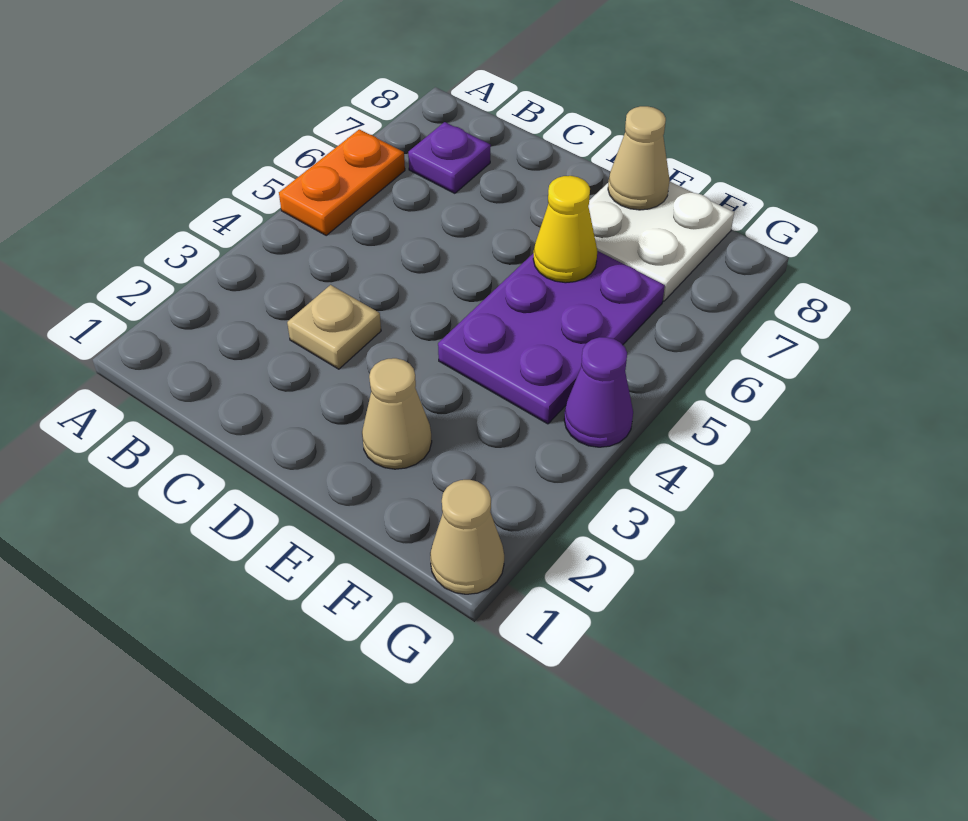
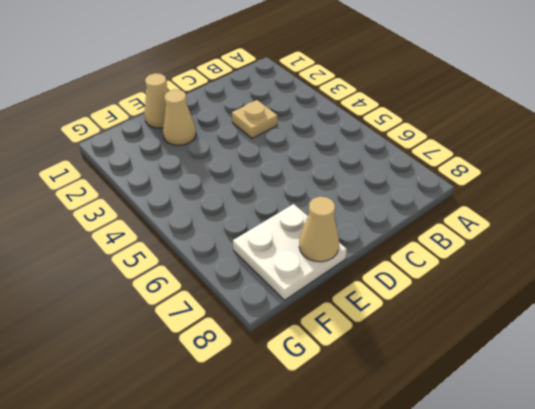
tan cone E1 level 1 -> tan cone G1 level 1
none -> orange plate A5:A6 level 1
none -> purple plate B7 level 1

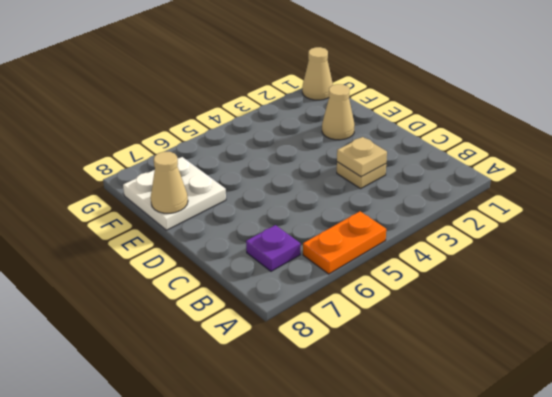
tan plate C3 level 2 -> none
none -> purple plate E4:F6 level 1
none -> purple cone G4 level 1

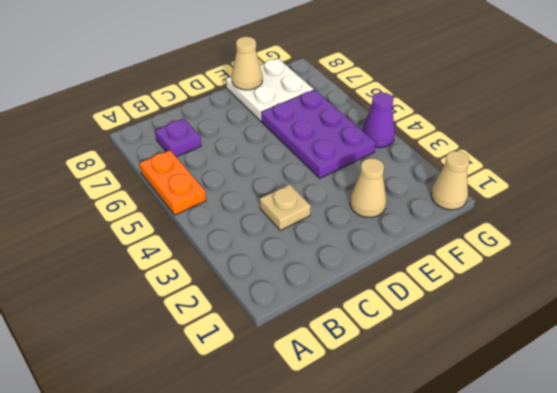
none -> yellow cone E6 level 2

